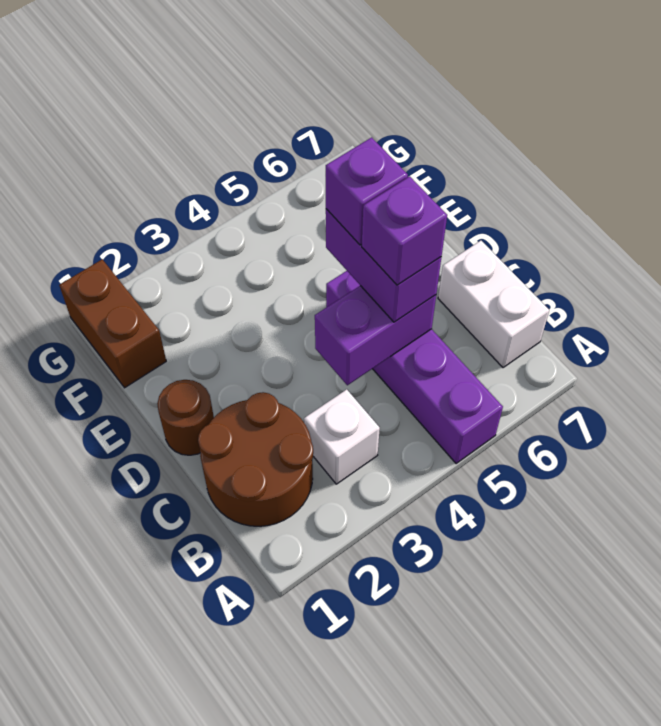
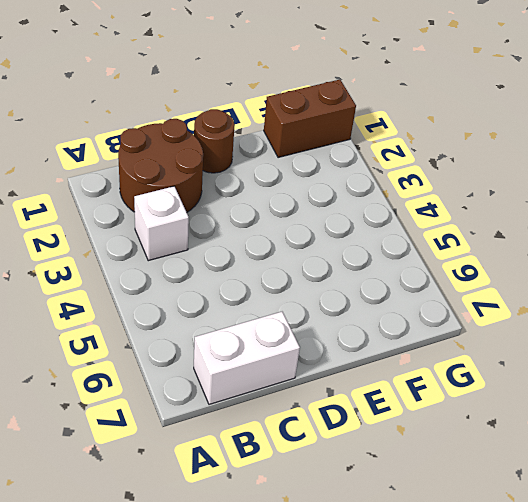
none -> purple brick A5:D5 level 1
none -> purple brick C4:C5 level 2

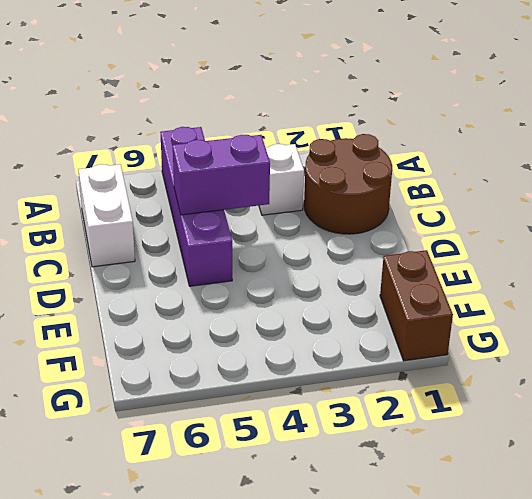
none -> brown round brick D1 level 1
none -> purple brick C5:D5 level 3

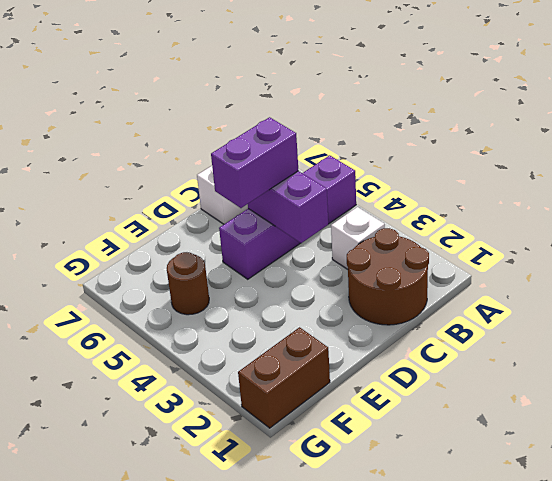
brown round brick F5 level 1 -> brown round brick D1 level 1
none -> purple brick C5 level 4
none -> purple brick D5 level 4

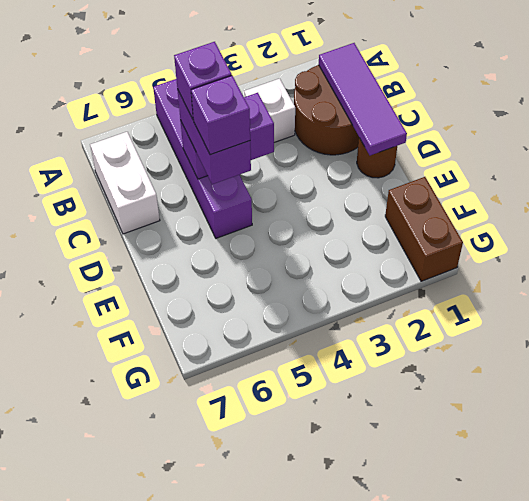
purple tile B1:D1 level 2 -> none

